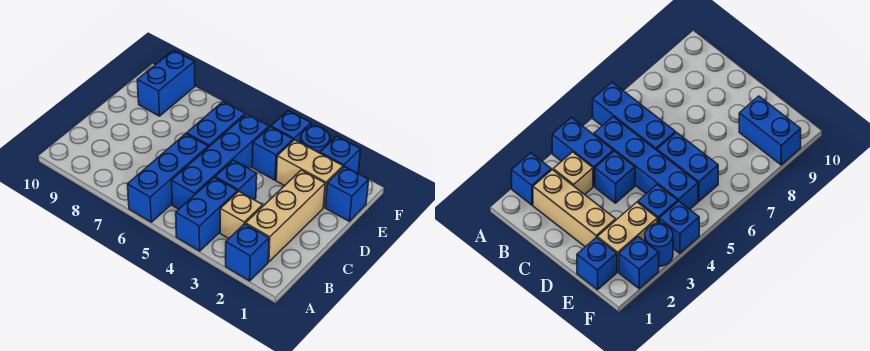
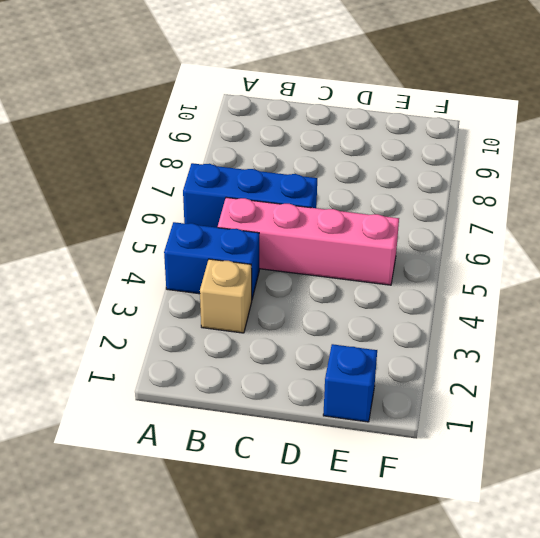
pink brick B5:E5 level 1 -> blue brick B5:E5 level 1
none -> blue brick A2 level 1
none -> tan brick B2:D2 level 1
none -> blue brick C4 level 1

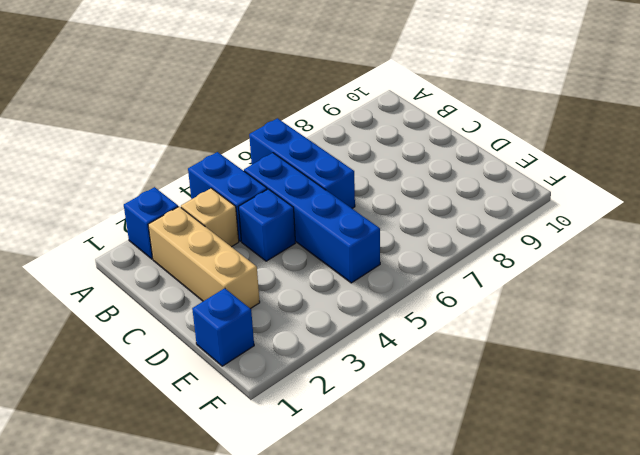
none -> blue brick D6:E6 level 1
none -> tan brick E2:E3 level 1
none -> blue brick E4 level 1

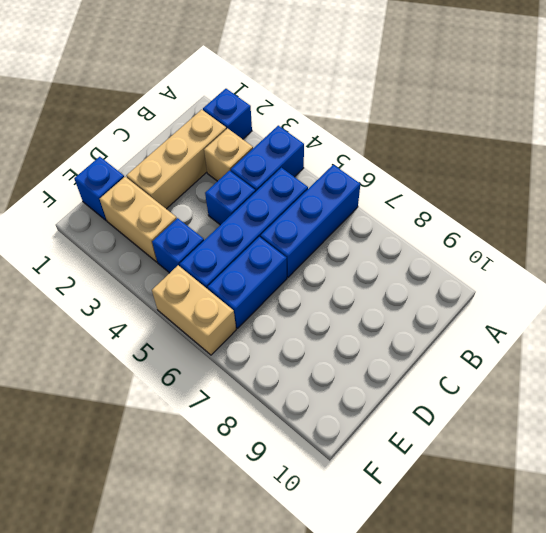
tan brick F5:F6 level 1 -> none
none -> blue brick E9:F9 level 1
none -> blue brick F2 level 1
none -> blue round brick F3 level 1

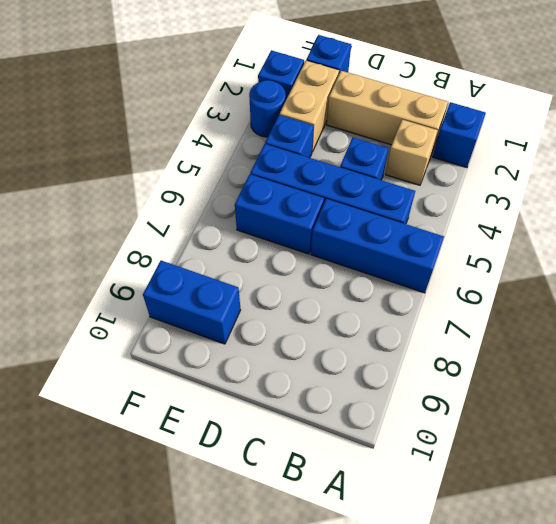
none -> blue brick A4:B4 level 1
none -> blue brick F4 level 1

